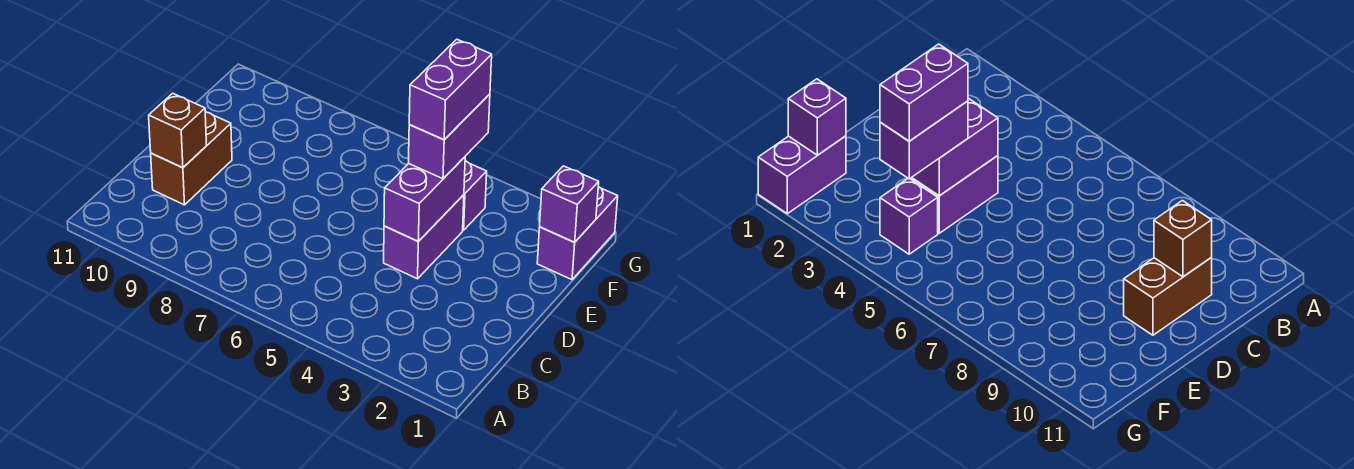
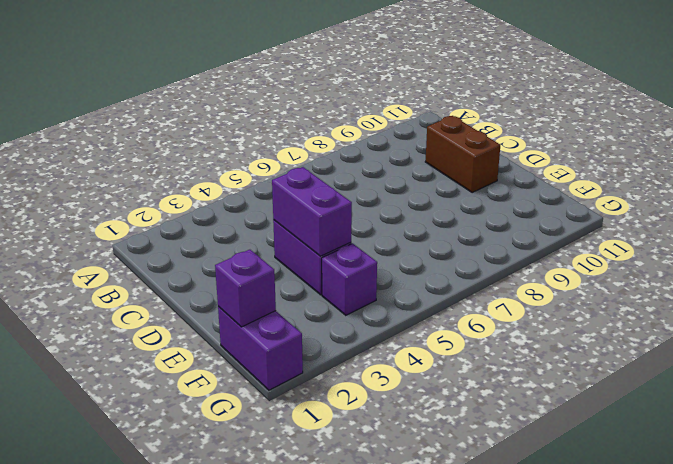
none -> brown brick C10 level 2
none -> purple brick E4:F4 level 3

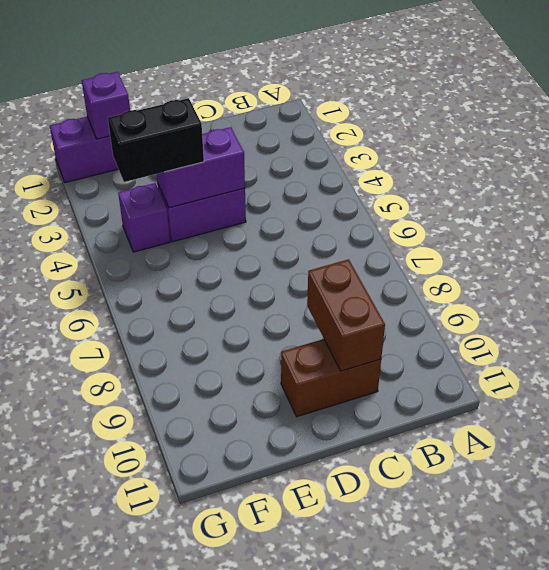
brown brick C9:C10 level 2 -> brown brick C10 level 2
black brick E4:F4 level 3 -> purple brick E4:F4 level 3
none -> purple brick E4:F4 level 4

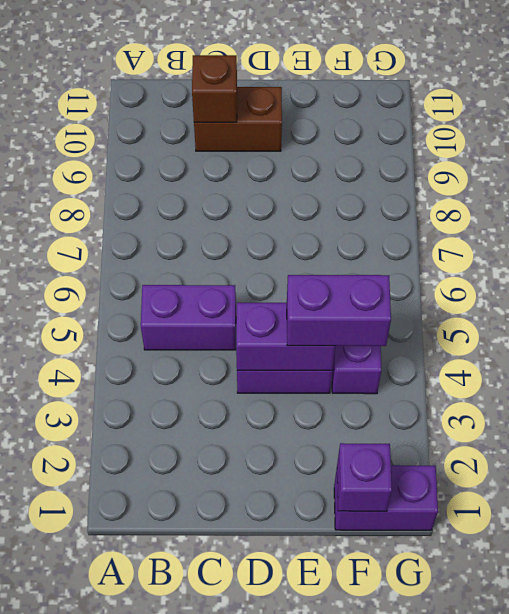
purple brick B5:C5 level 1 -> purple brick E4:F4 level 4

